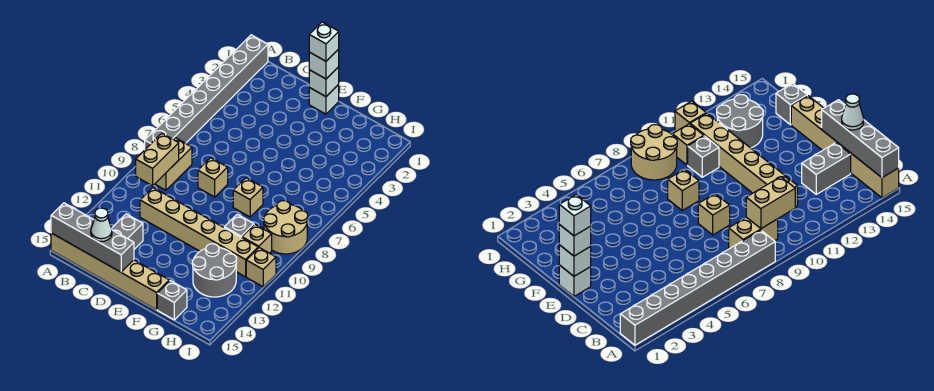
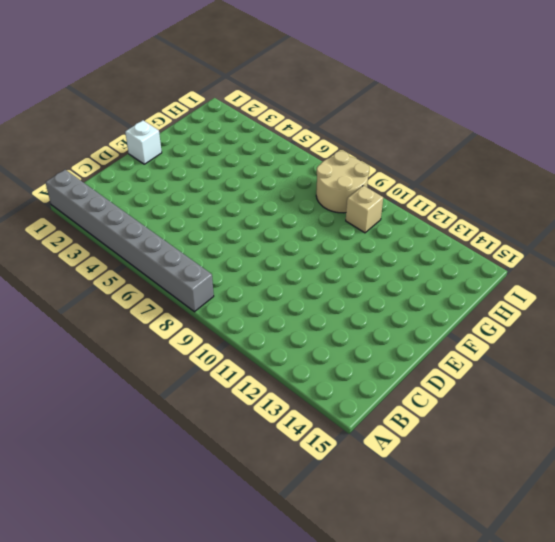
none -> tan brick A15:F15 level 1
none -> tan brick B8:B9 level 1
none -> tan brick C11:H11 level 1

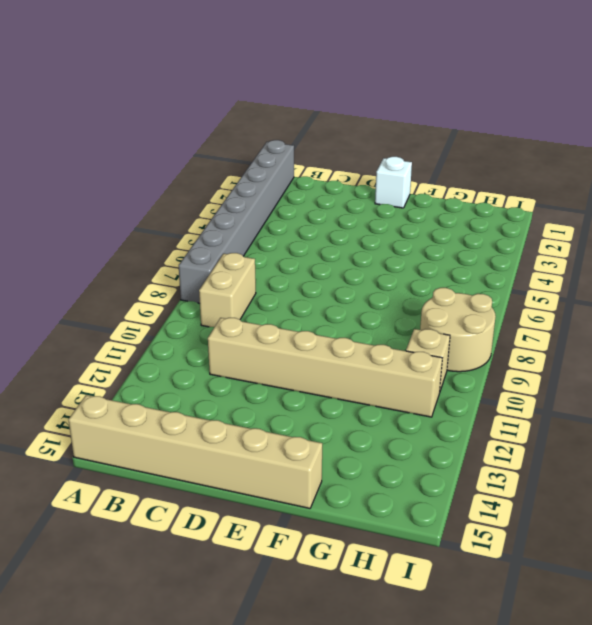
none -> grey brick C13:C14 level 1
none -> tan brick D8 level 1
none -> tan brick F8 level 1

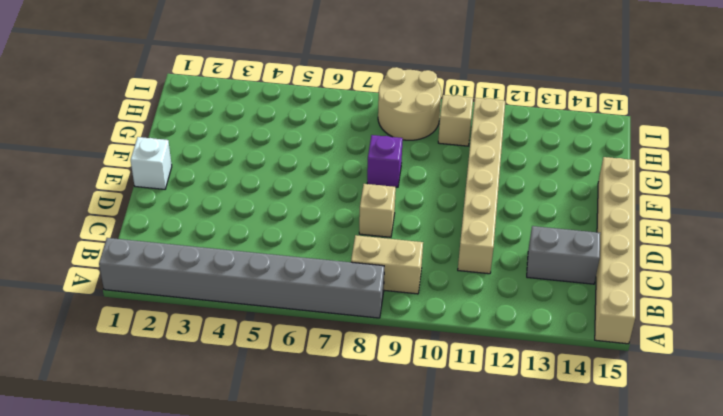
purple brick F8 level 1 -> tan brick F8 level 1
none -> grey brick G10 level 1
none -> grey round brick G12:H13 level 1
none -> grey brick G15 level 1

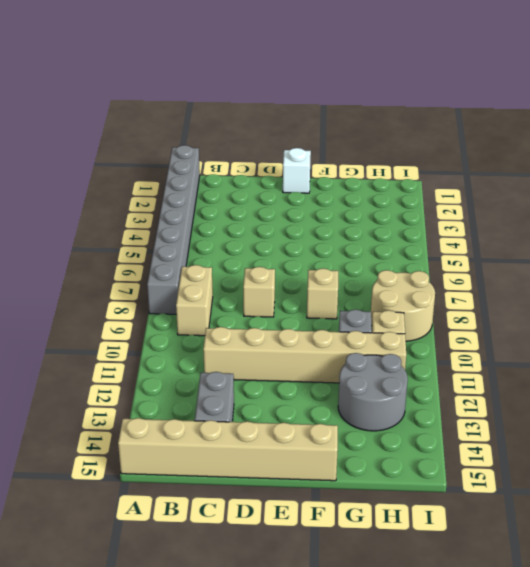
none -> grey brick G15 level 1
none -> tan brick I11 level 1
none -> grey brick A15:D15 level 2

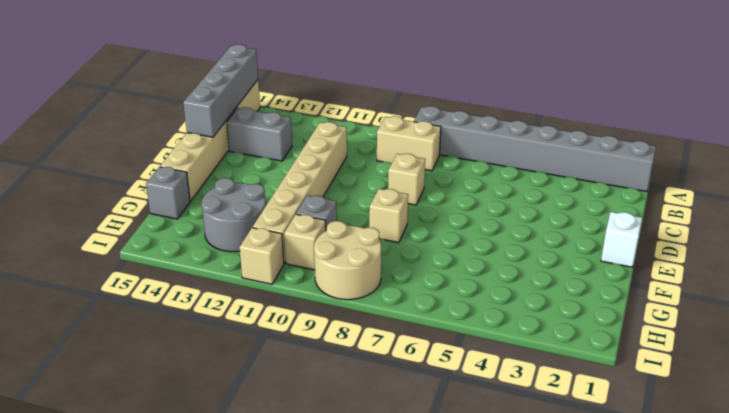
none -> tan brick B9:B10 level 2
none -> white brick E1 level 2
none -> white cone C15 level 3

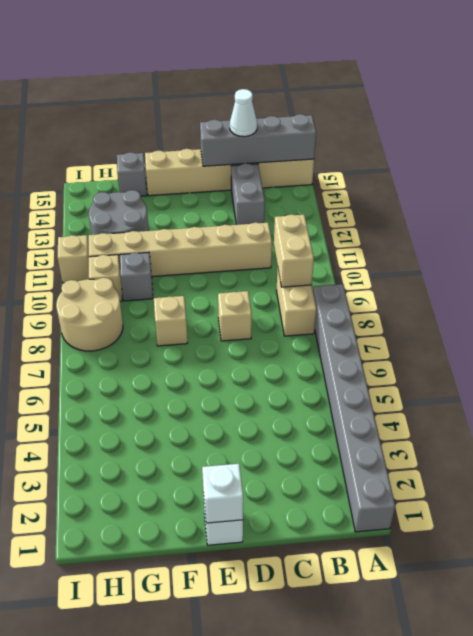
none -> white brick E1 level 3
none -> white brick E1 level 4

